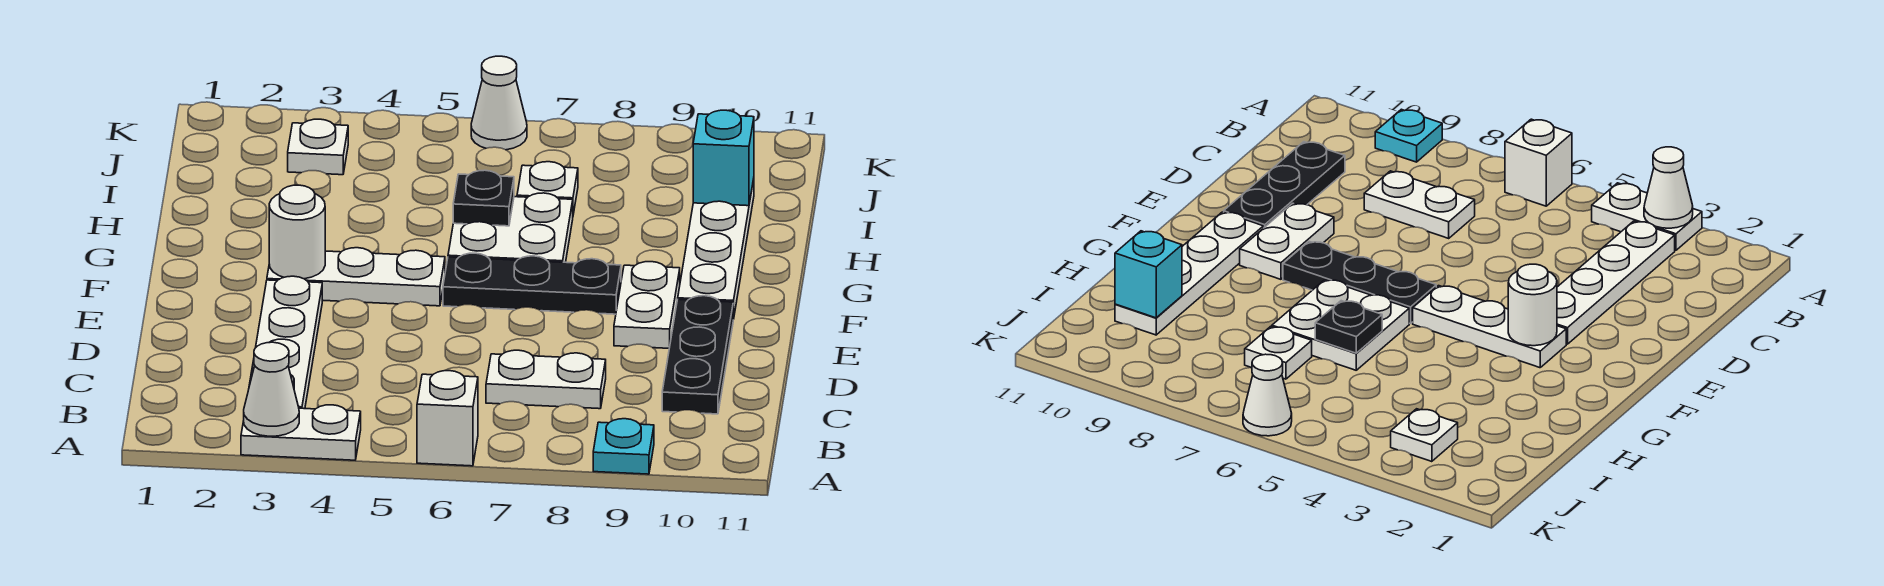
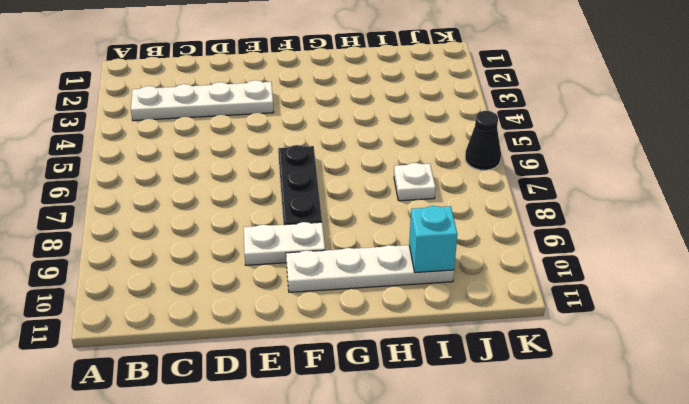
black cone K6 level 1 -> white cone K6 level 1
none -> white plate A3:A4 level 1
none -> white brick A6 level 1
none -> cyan plate A9 level 1

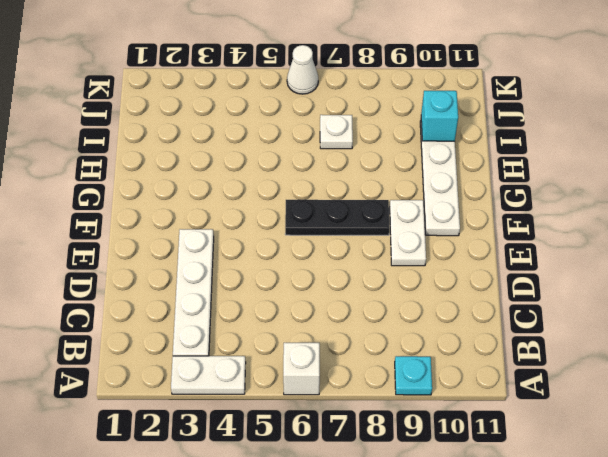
none -> white plate C7:C8 level 1
none -> black plate C10:E10 level 1
none -> white plate F3:F5 level 1

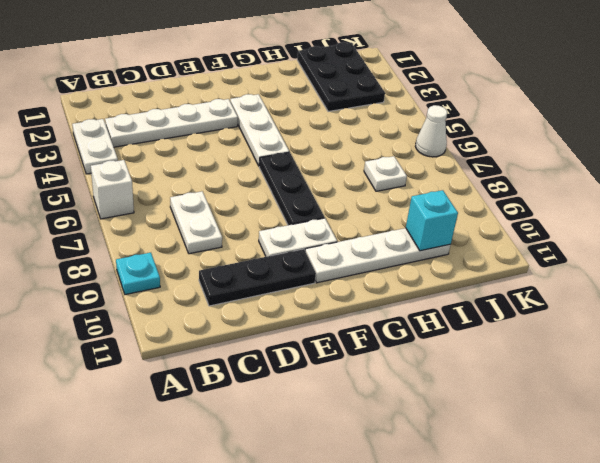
black plate I1:J3 level 1 -> white plate J3 level 1
none -> white plate G6:H7 level 1
none -> white cone A3 level 2
none -> white round brick F3 level 2

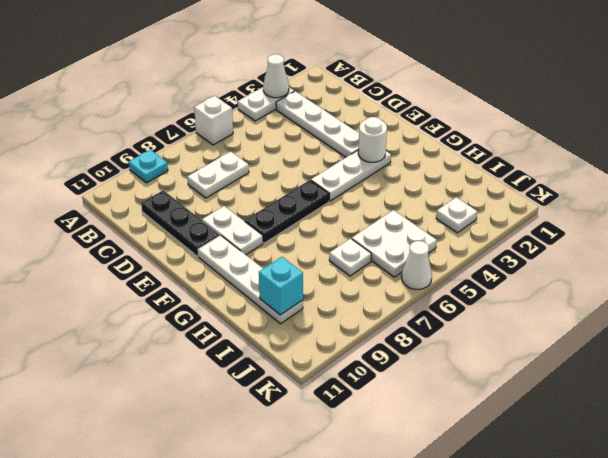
white plate I5:J6 level 1 -> white plate G6:H7 level 1
none -> black plate H6 level 2

